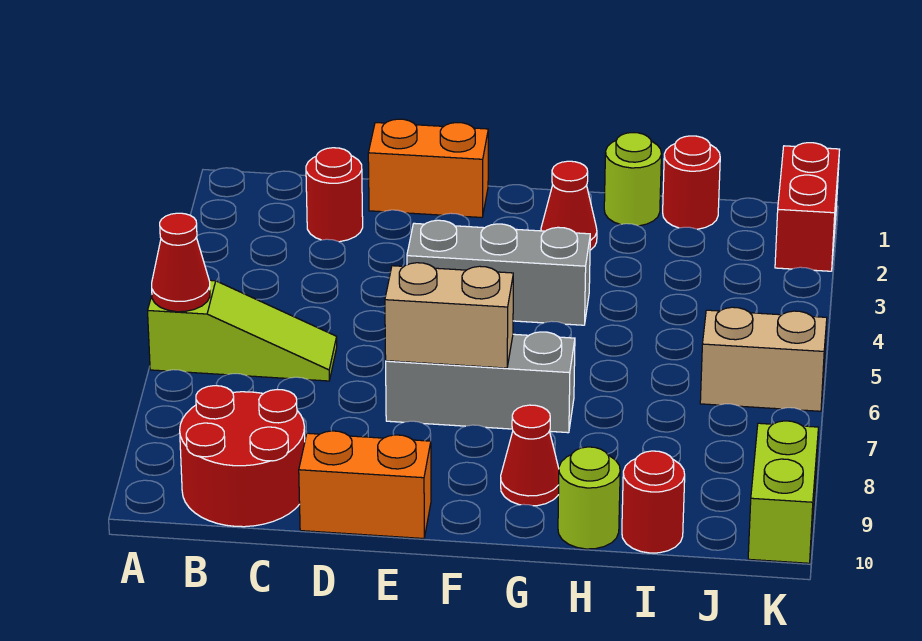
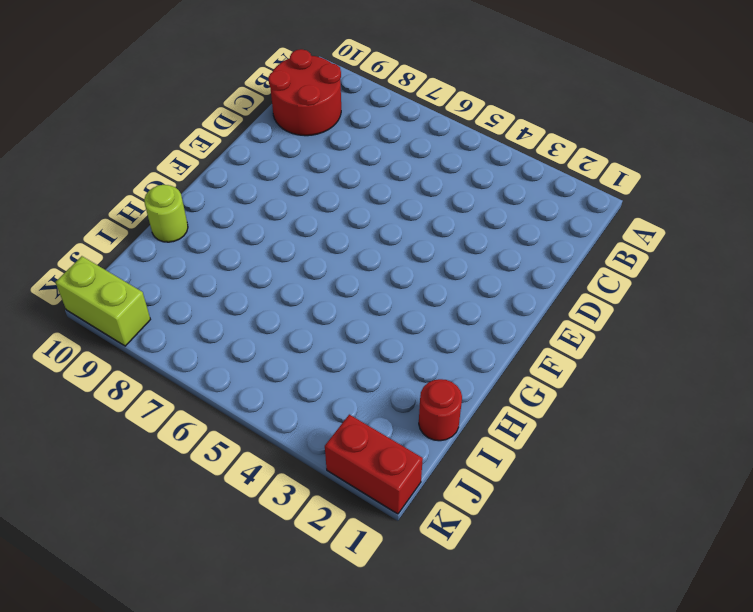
none -> lime slope A6:C6 level 1 top A
none -> red round brick C2 level 1
none -> orange brick D1:E1 level 1

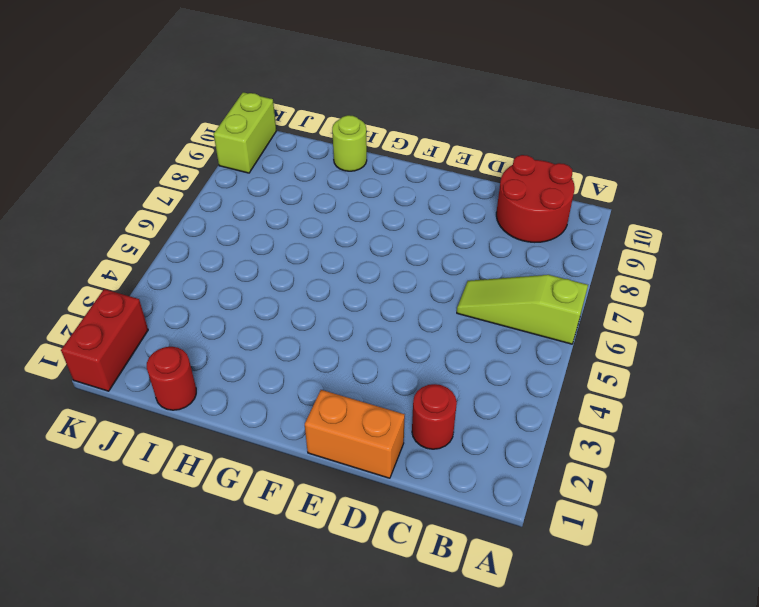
none -> orange brick D10:E10 level 1
none -> grey brick E4:G4 level 1
none -> grey brick E7:G7 level 1

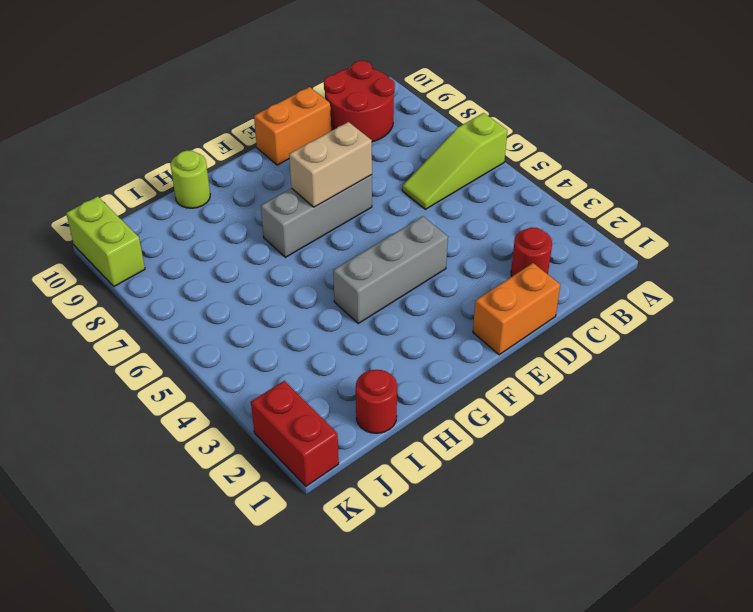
none -> red cone G2 level 1
none -> red cone G9 level 1
none -> lime round brick H1 level 1

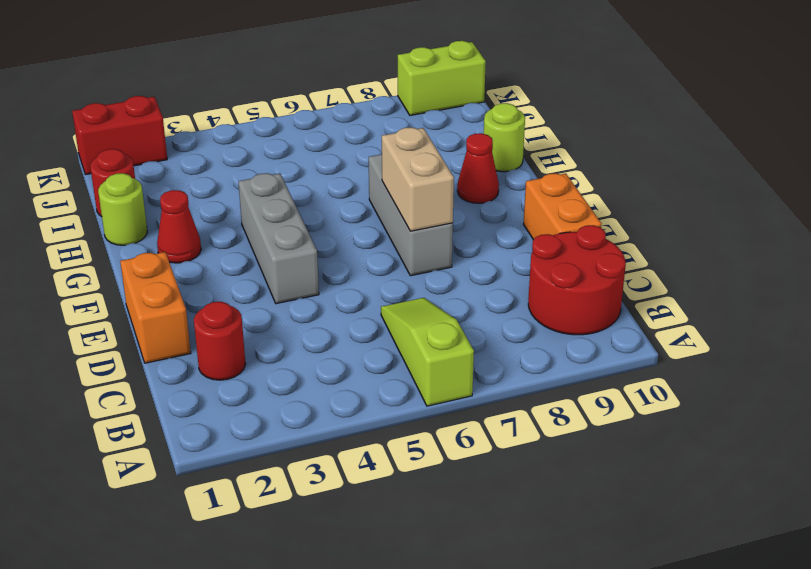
none -> red round brick I10 level 1
none -> tan brick J6:K6 level 1
none -> red cone A6 level 2

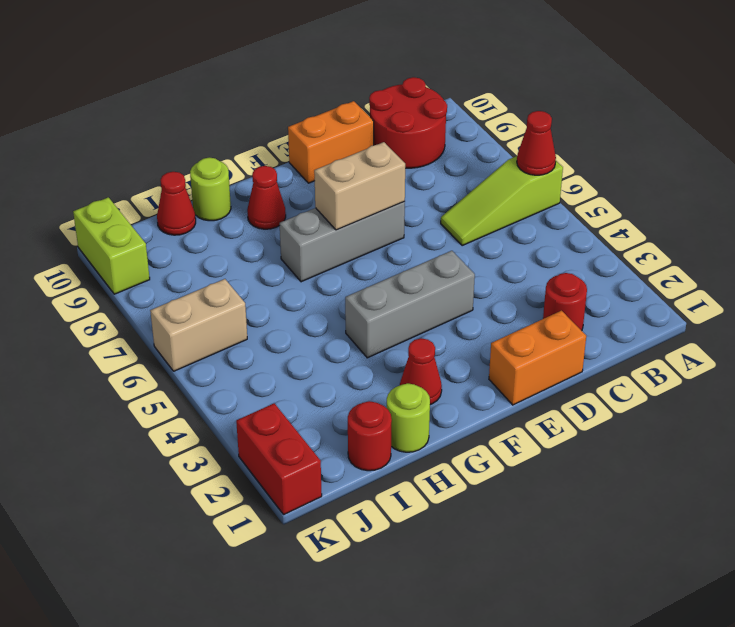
red cone I10 level 1 -> red round brick I10 level 1

